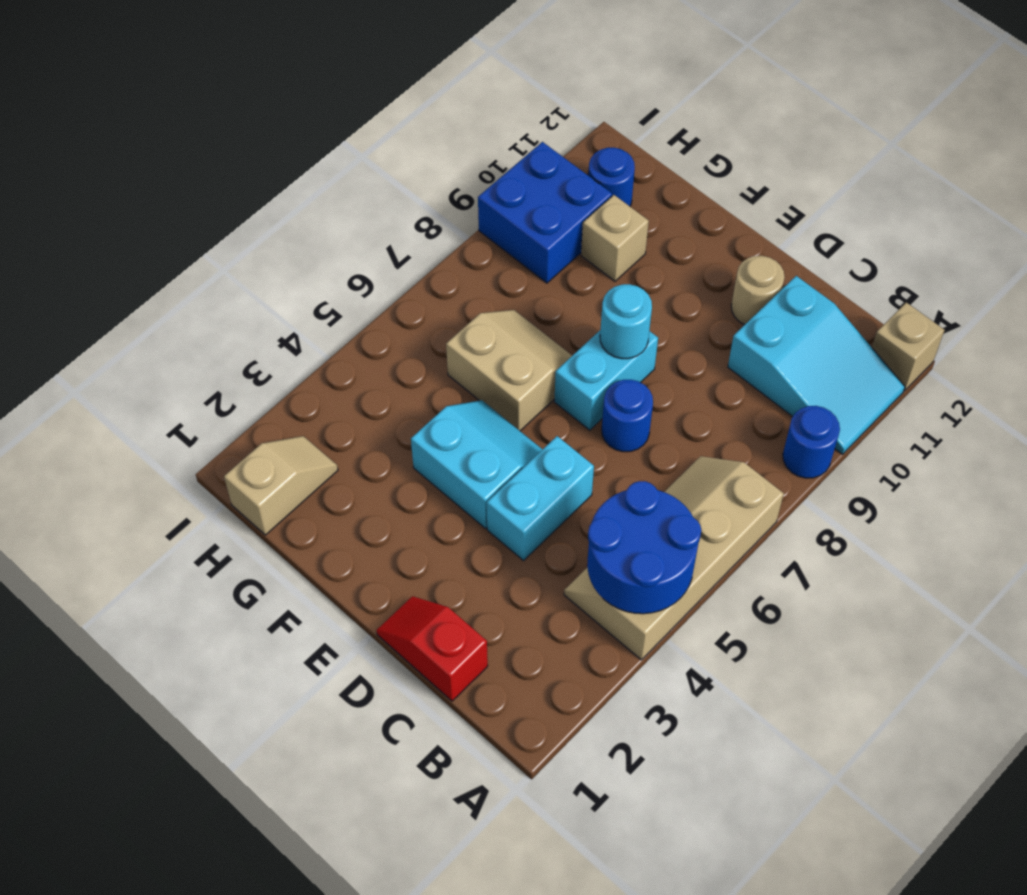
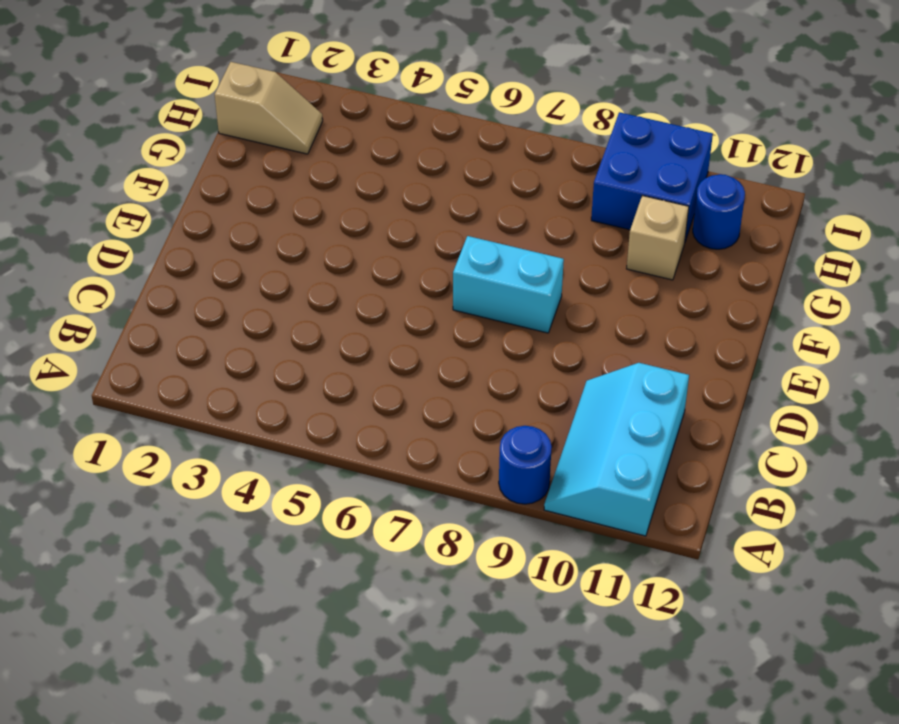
cyan slope A10:C11 level 1 top 11 -> cyan slope A10:C11 level 1 top C
none -> tan slope A4:B7 level 1 top A
none -> tan brick A12 level 1
none -> red slope C1:D1 level 1 top C

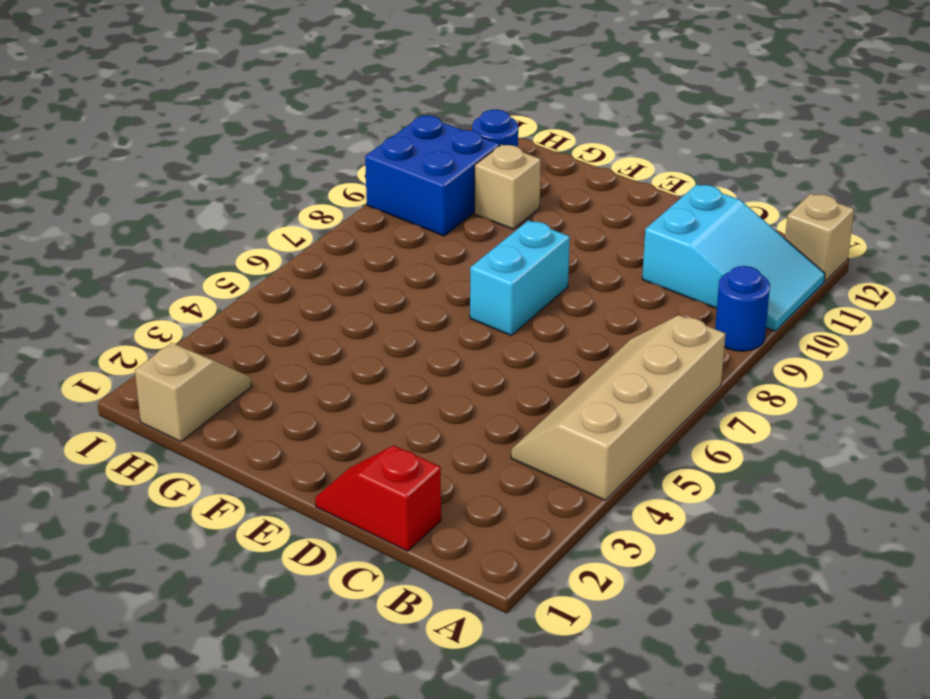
none -> cyan brick D4:D5 level 1
none -> blue round brick D7 level 1
none -> tan round brick D11 level 1

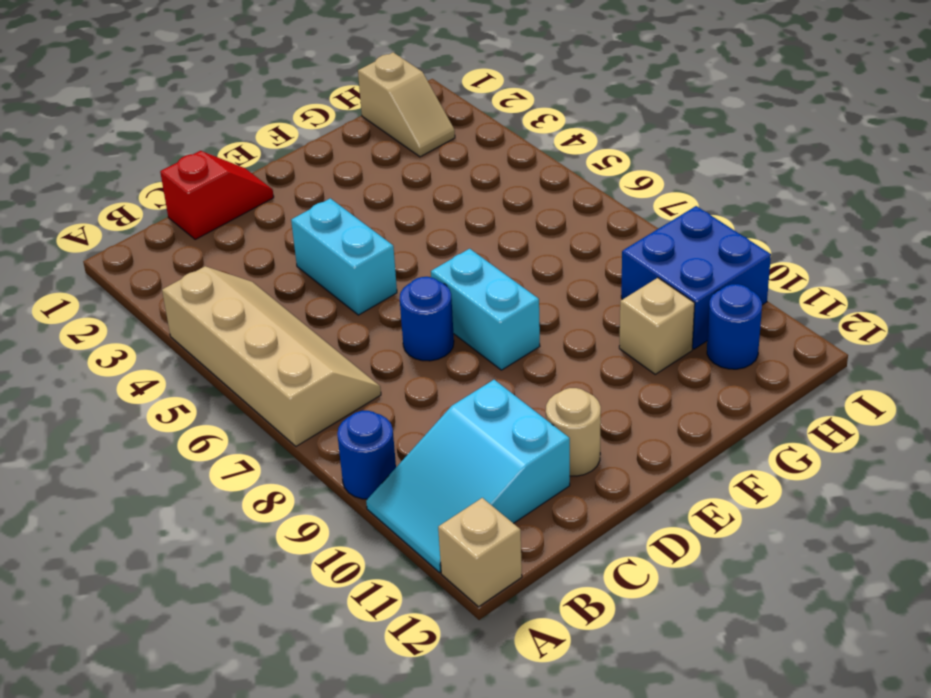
none -> cyan slope E4:F5 level 1 top 4
none -> tan slope F6:G7 level 1 top 6
none -> blue round brick A4:B5 level 2

